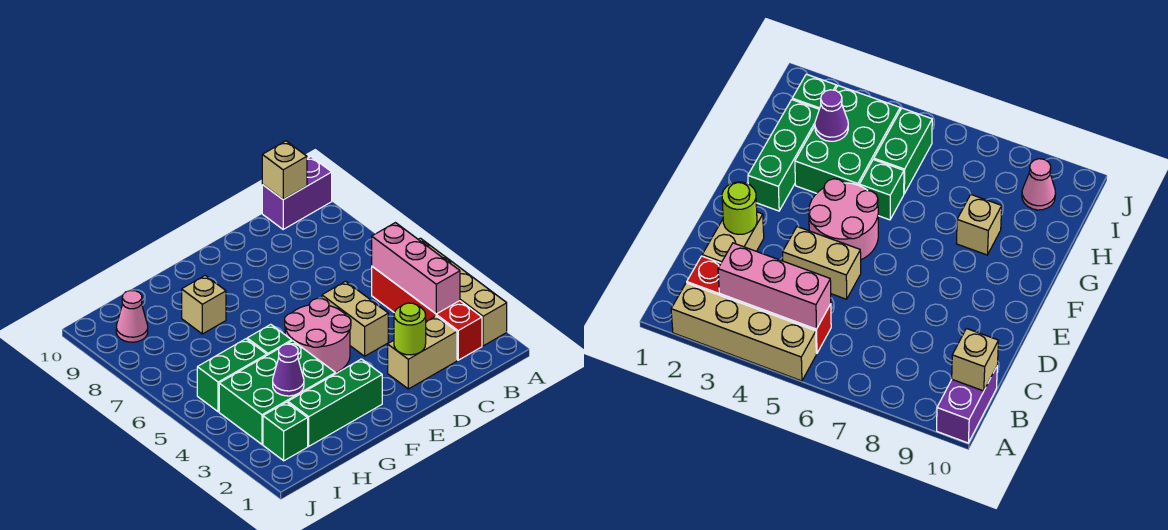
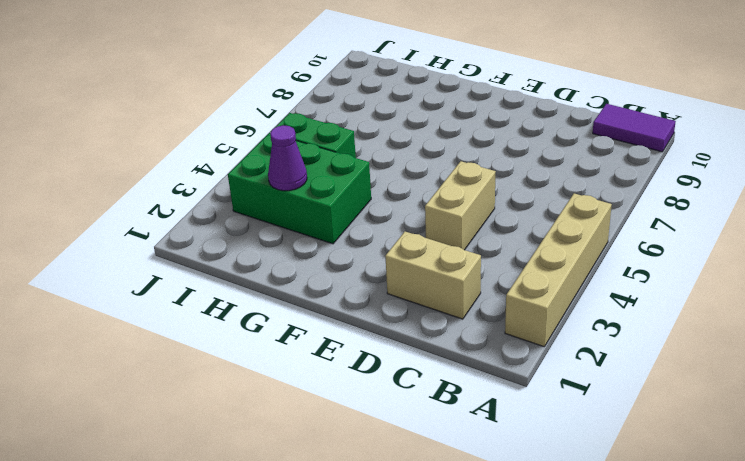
purple tile A10:B10 level 1 -> purple brick A10:B10 level 1
none -> red brick B2:B5 level 1
none -> pink round brick E4:F5 level 1
none -> green brick F2:H2 level 1

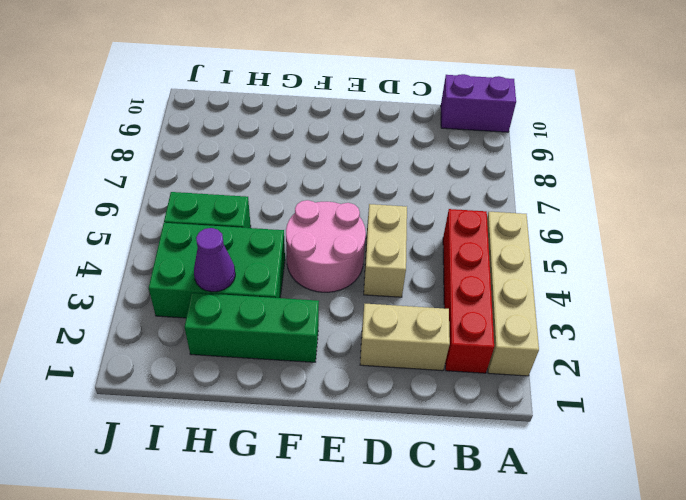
none -> green brick G5 level 1
none -> tan brick G8 level 1
none -> green brick I2 level 1

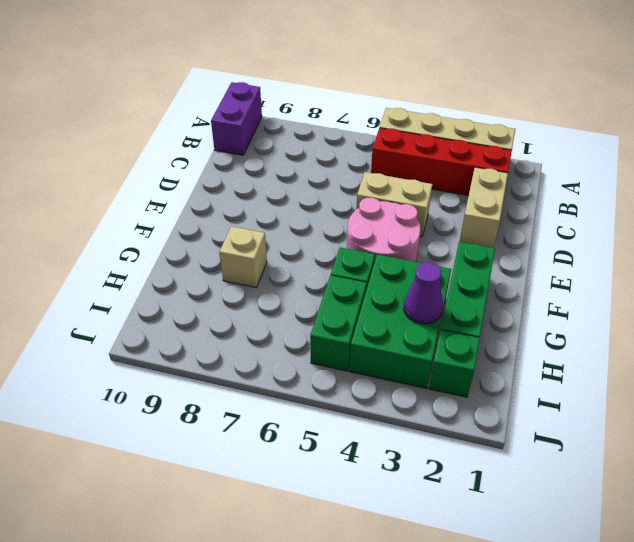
none -> pink cone I9 level 1
none -> pink brick B3:B5 level 2
none -> tan brick B10 level 2

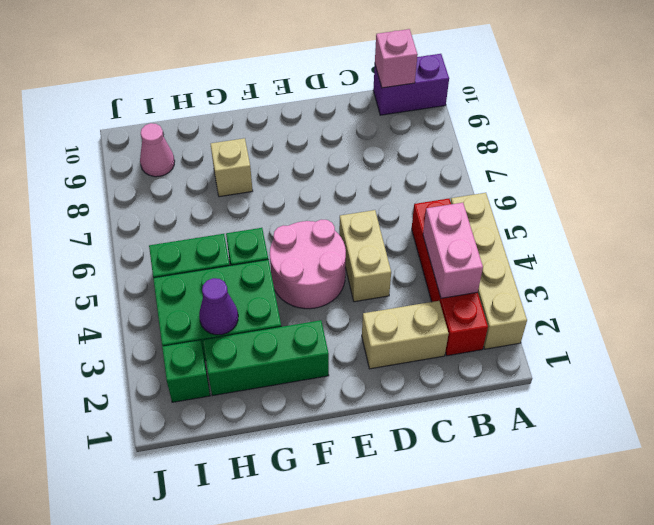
pink brick B3:B4 level 2 -> pink brick B3:B5 level 2
pink brick B10 level 2 -> tan brick B10 level 2
none -> lime round brick D2 level 2

